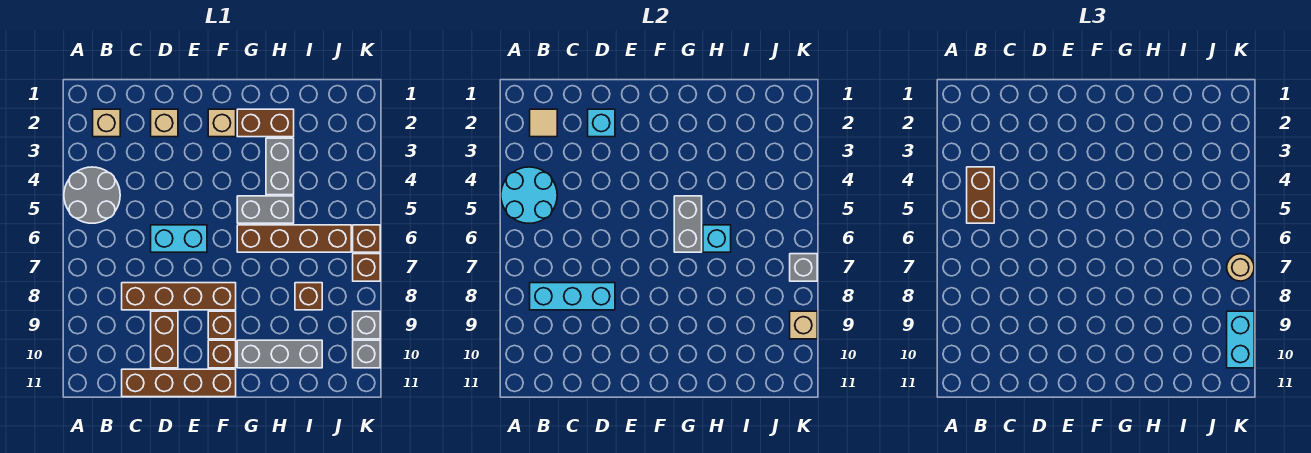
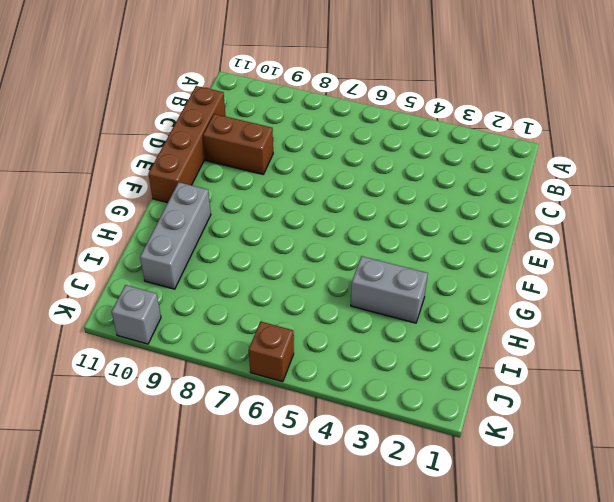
none -> grey round brick A4:B5 level 1
none -> tan brick B2 level 1
none -> brown brick C8:F8 level 1
none -> tan brick D2 level 1

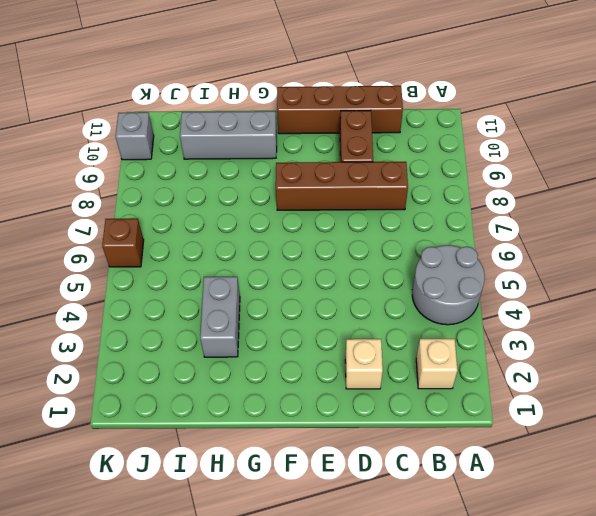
none -> cyan brick D6:E6 level 1
none -> tan brick F2 level 1
none -> brown brick F9 level 1
none -> brown brick F10 level 1

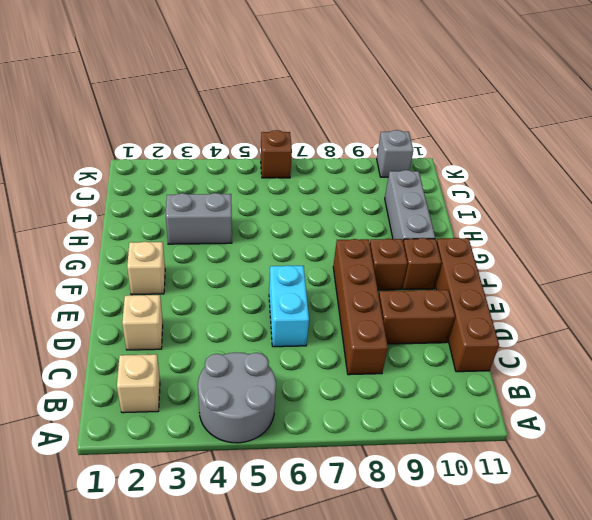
none -> brown brick G2:H2 level 1
none -> grey brick G5:H5 level 1
none -> brown brick G6:J6 level 1
none -> brown brick I8 level 1

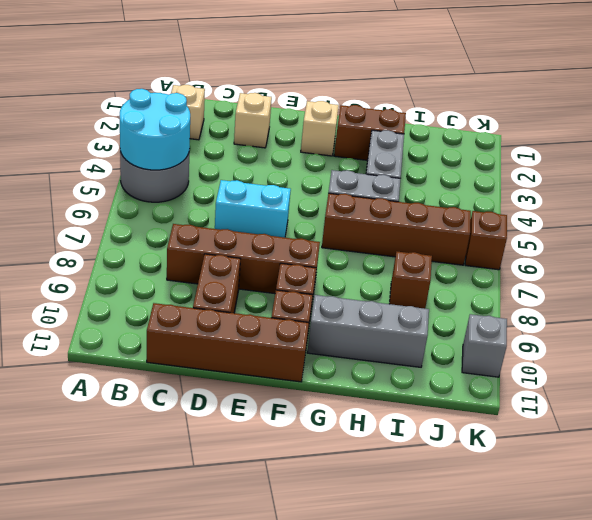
none -> brown brick K7 level 1
none -> grey brick K9 level 1
none -> tan tile B2 level 2
none -> cyan brick B8:D8 level 2

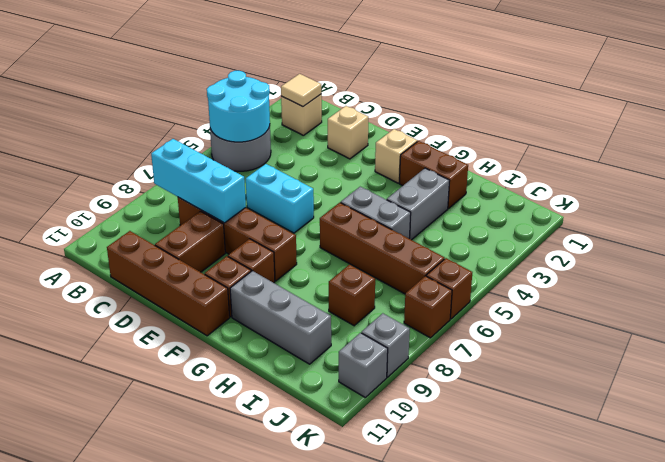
none -> cyan brick D2 level 2
none -> grey brick G5:G6 level 2
none -> cyan brick H6 level 2
none -> grey brick K7 level 2

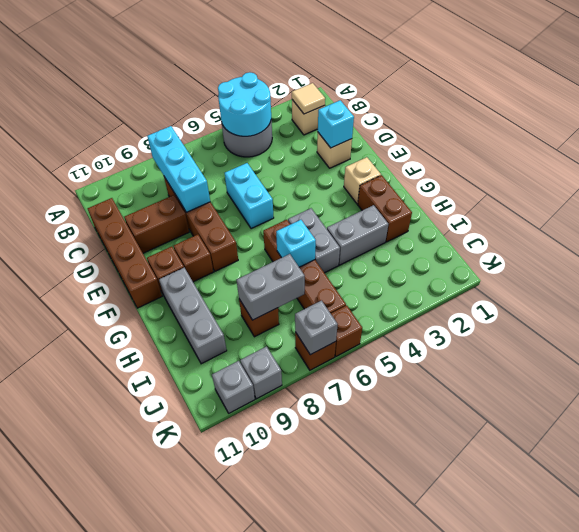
grey brick I7:I8 level 2 -> grey brick G5:G6 level 2
none -> tan brick K9 level 2
none -> brown brick B4:B5 level 3
none -> tan round brick K7 level 3
none -> cyan brick K9:K10 level 3

